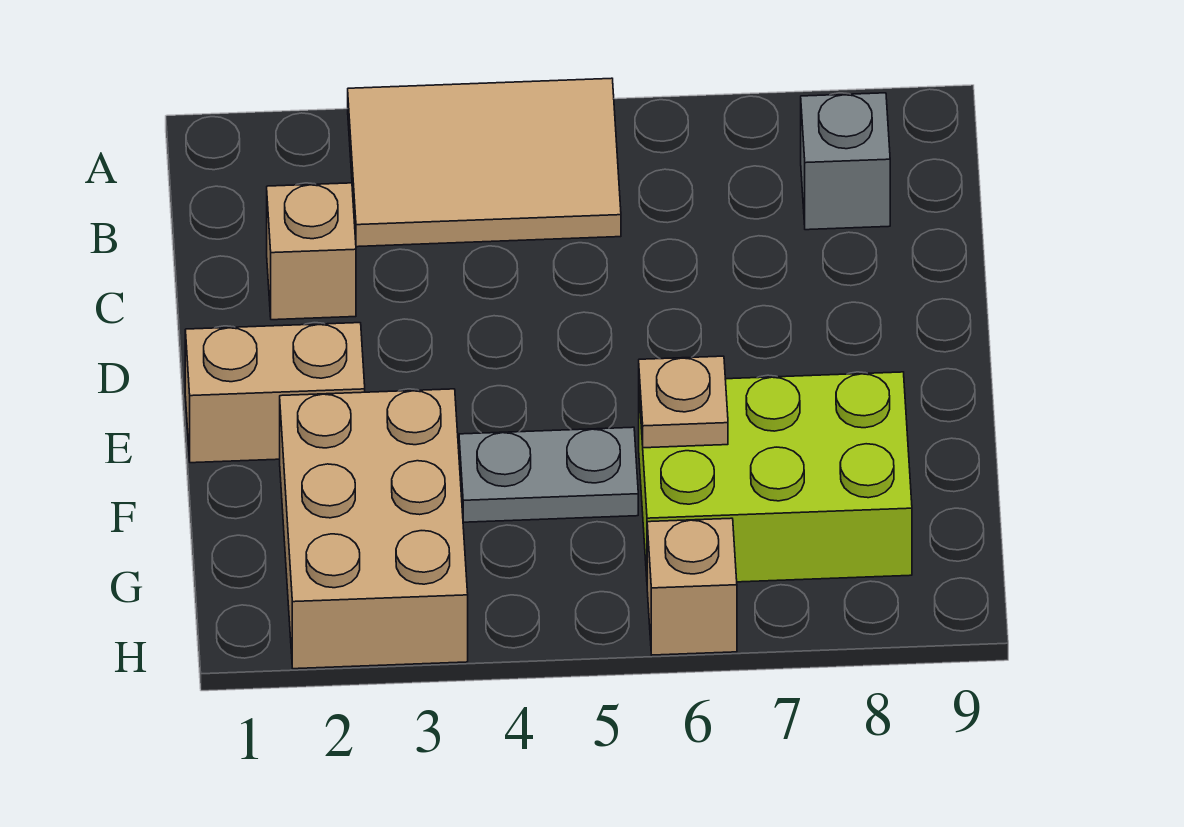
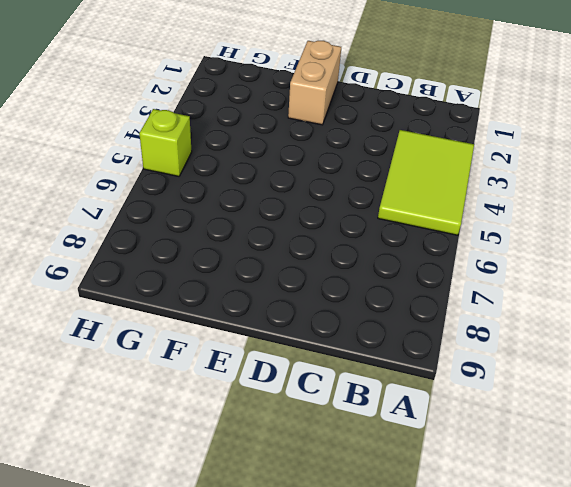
lime tile A3:B5 level 1 -> tan tile A3:B5 level 1
lime brick H5 level 1 -> none
none -> grey brick B8 level 1
none -> tan brick C2 level 1

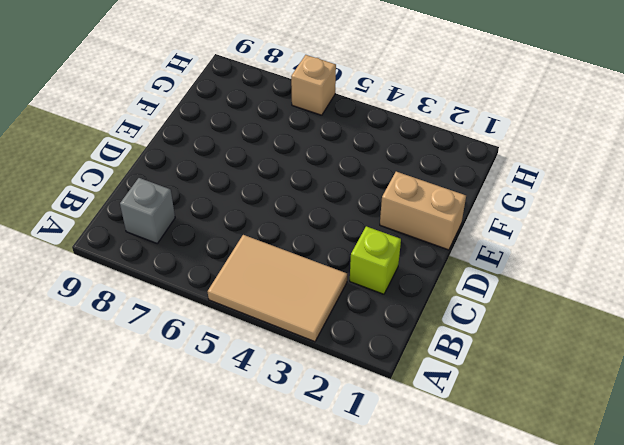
lime brick C2 level 1 -> tan brick C2 level 1
none -> tan brick F2:H3 level 1
none -> grey plate F4:F5 level 1

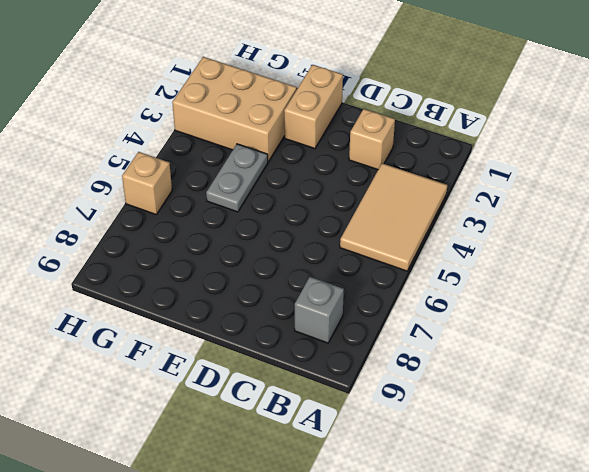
none -> lime brick F6:G8 level 1
none -> tan plate F6 level 2

